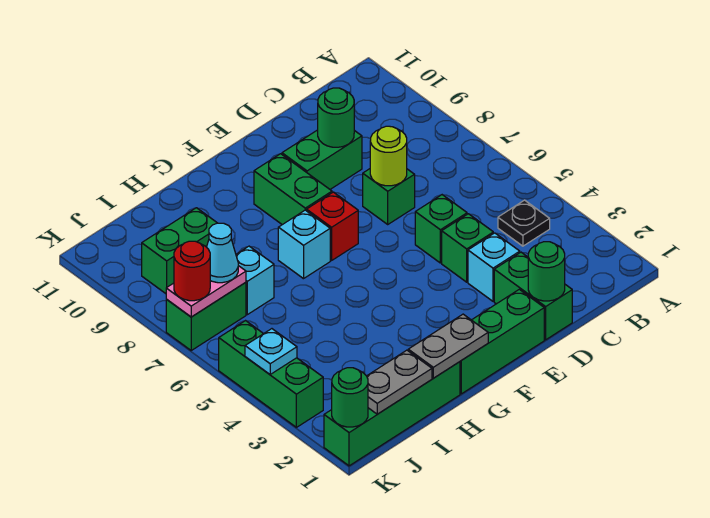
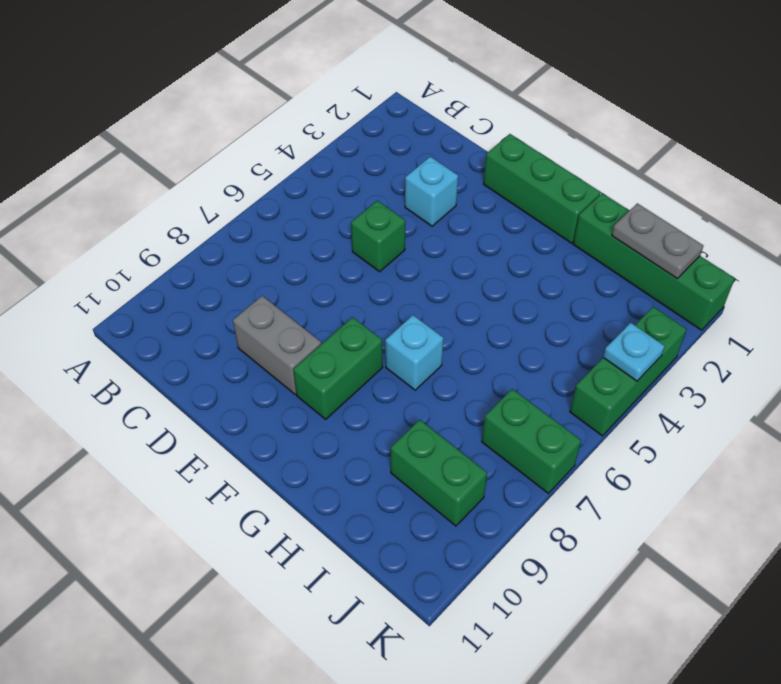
grey brick D9:E9 level 1 -> green brick D9:E9 level 1
none -> black plate B4 level 1
none -> green brick D1:D2 level 1
none -> green brick D4 level 1

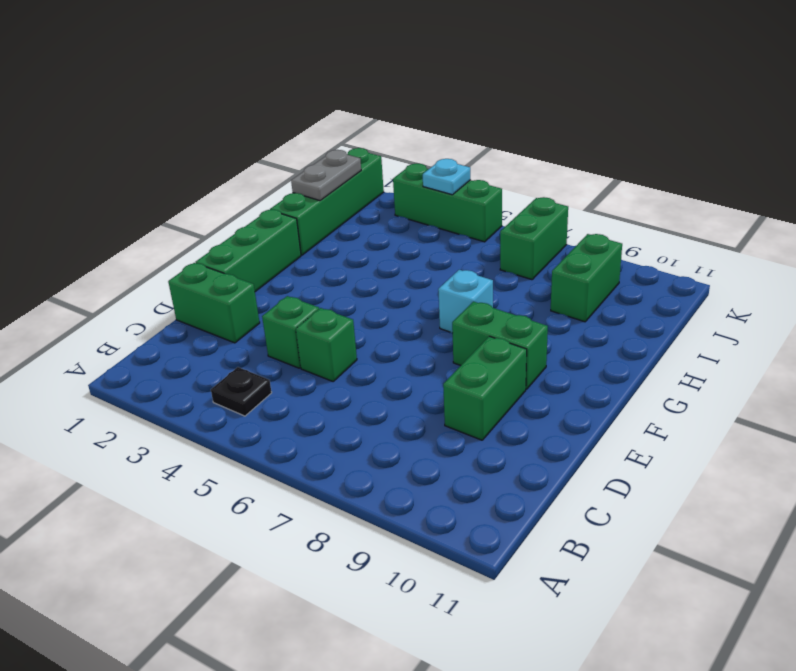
none -> cyan brick D3 level 1
none -> green brick D7 level 1
none -> red brick F7 level 1

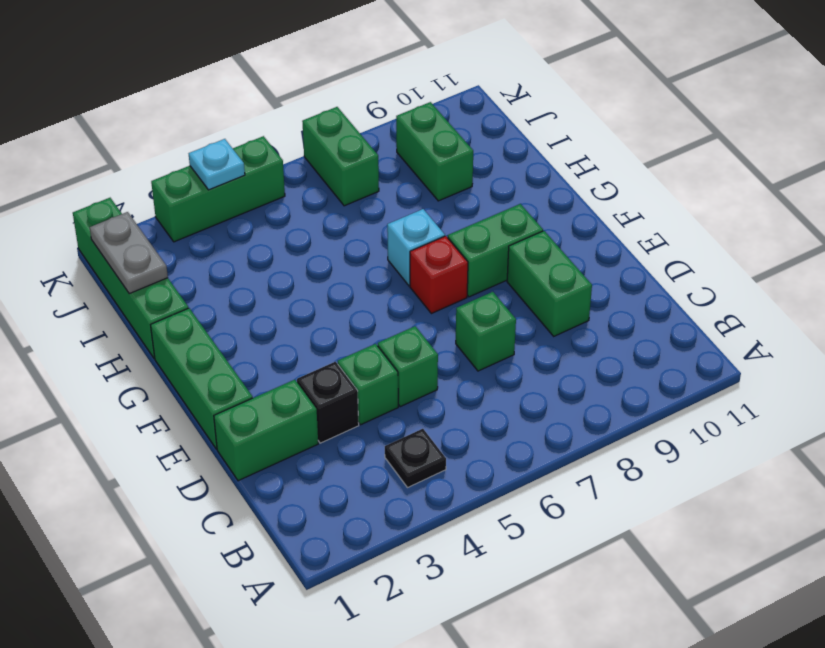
black brick D3 level 1 -> cyan brick D3 level 1
none -> cyan brick I7 level 1
none -> green round brick D1 level 2
none -> lime round brick D7 level 2

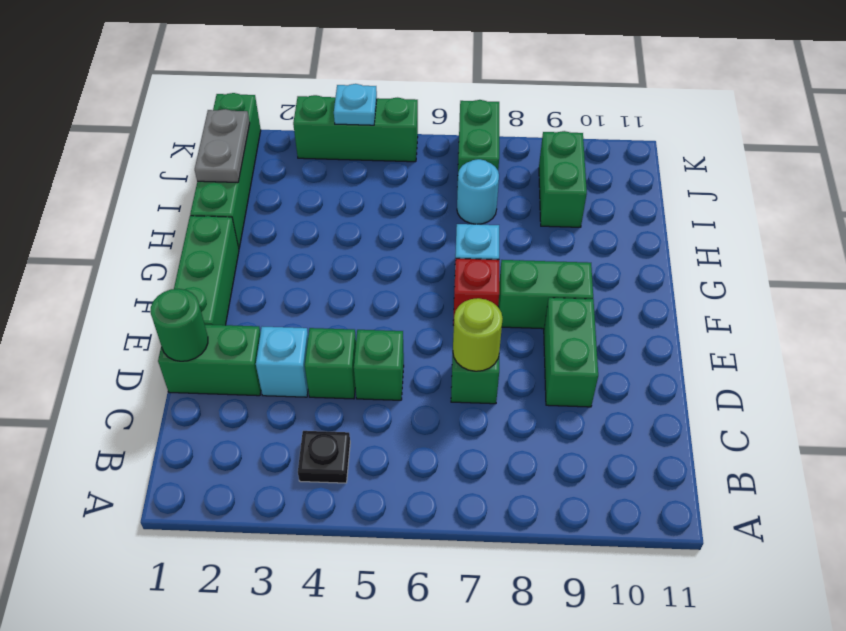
cyan round brick I7 level 1 -> cyan brick I7 level 1
none -> green round brick D9 level 2
none -> grey plate G1:H1 level 2
none -> pink plate J7:K7 level 2

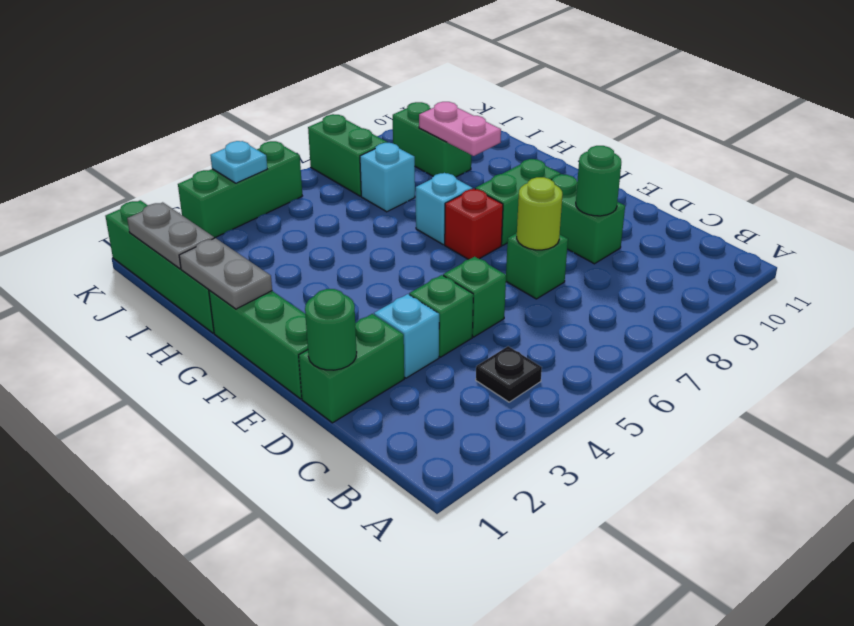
pink plate H9:I9 level 2 -> pink plate J7:K7 level 2
none -> green round brick K1 level 2
none -> cyan cone J7 level 3
none -> red round brick K7 level 3

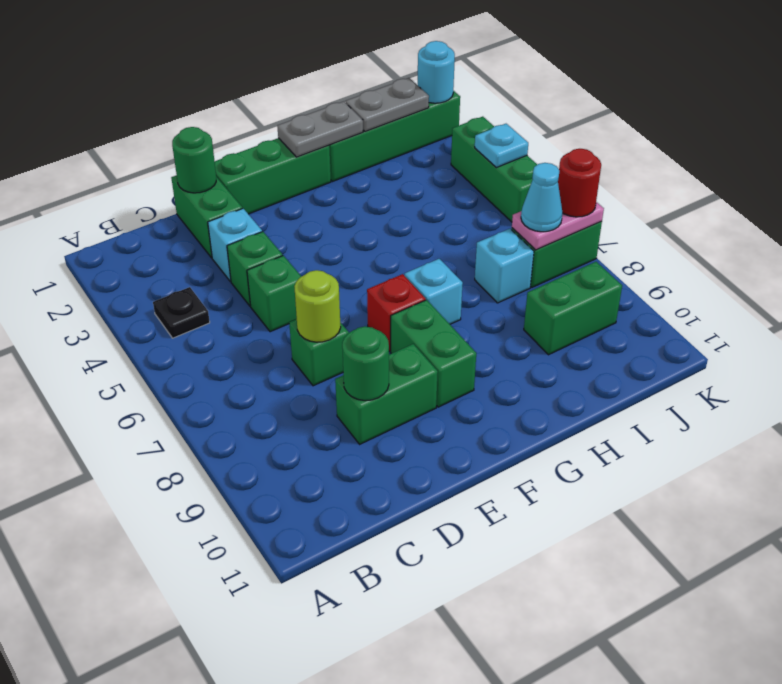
cyan round brick K1 level 2 -> green round brick K1 level 2

